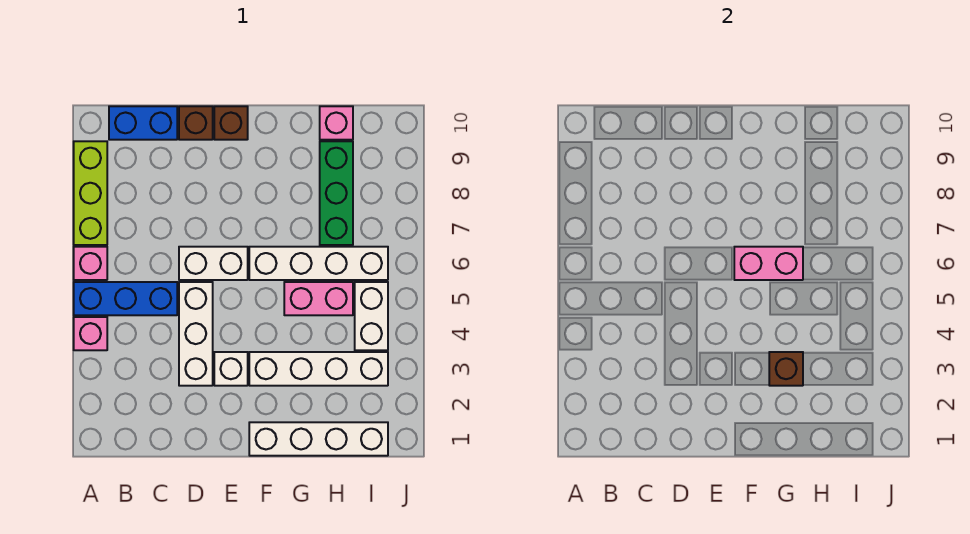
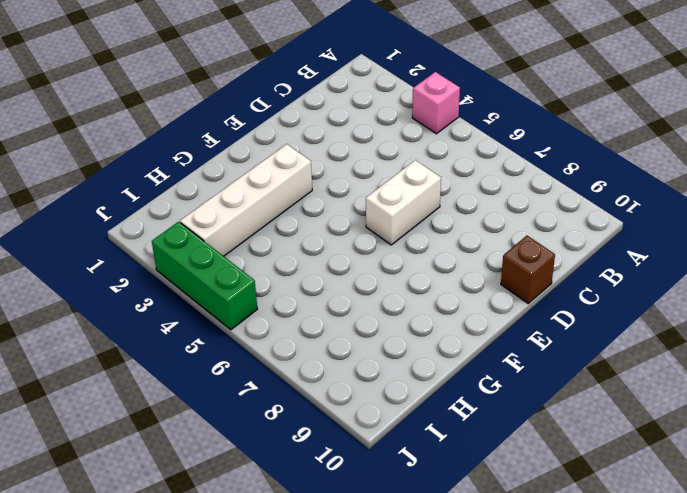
green brick J3:J5 level 1 -> green brick H7:H9 level 1
none -> blue brick A5:C5 level 1
none -> pink brick A6 level 1
none -> lime brick A7:A9 level 1

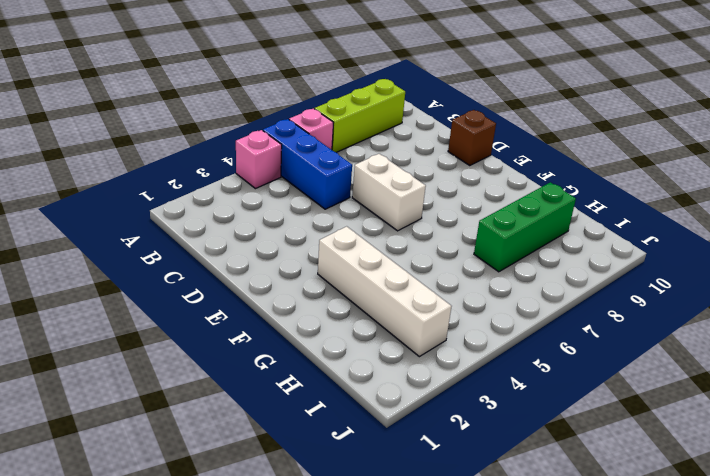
none -> blue brick B10:C10 level 1
none -> white brick D3:D5 level 1
none -> white brick E3 level 1

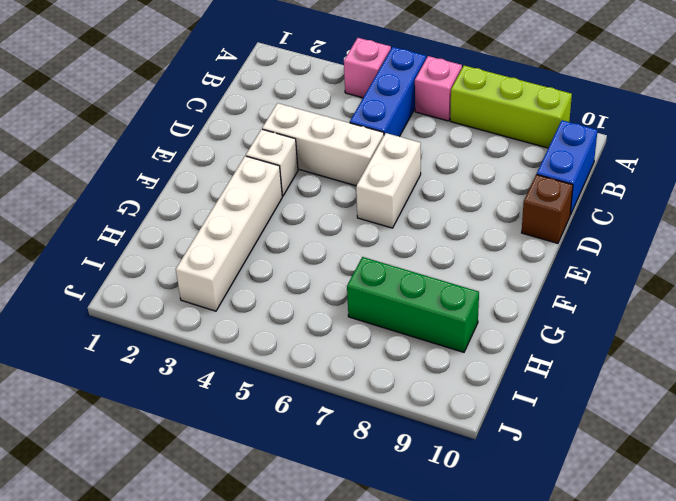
none -> brown brick E10 level 1
none -> white brick F1:I1 level 1
none -> white brick F6:I6 level 1

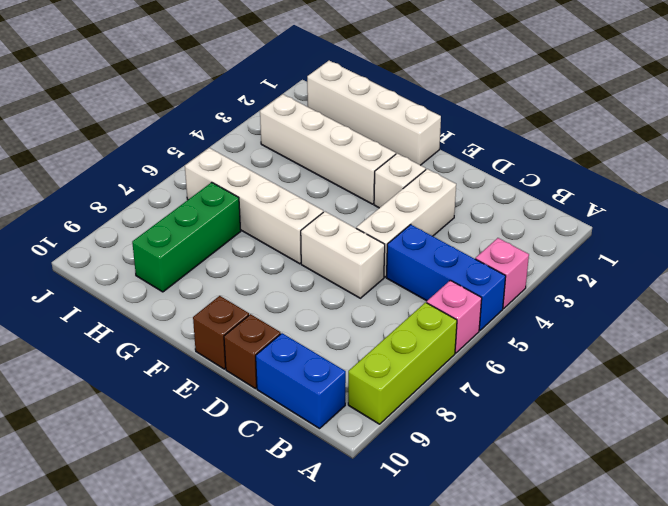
none -> pink brick G5:H5 level 1
none -> pink brick H10 level 1
none -> white brick I4:I5 level 1

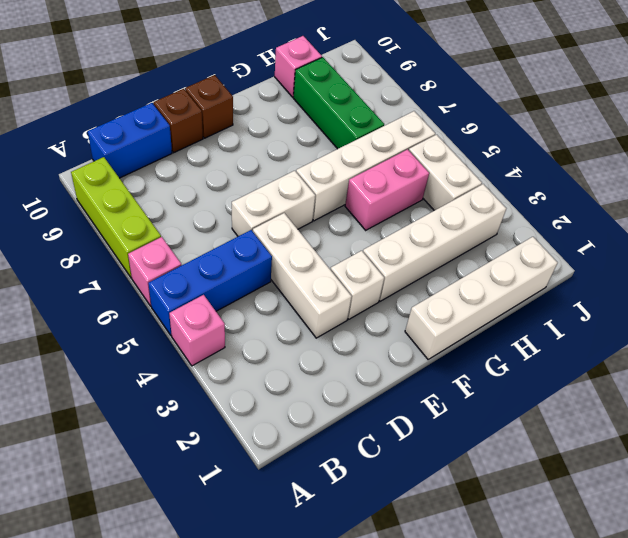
none -> pink brick F6:G6 level 2
none -> brown brick G3 level 2

